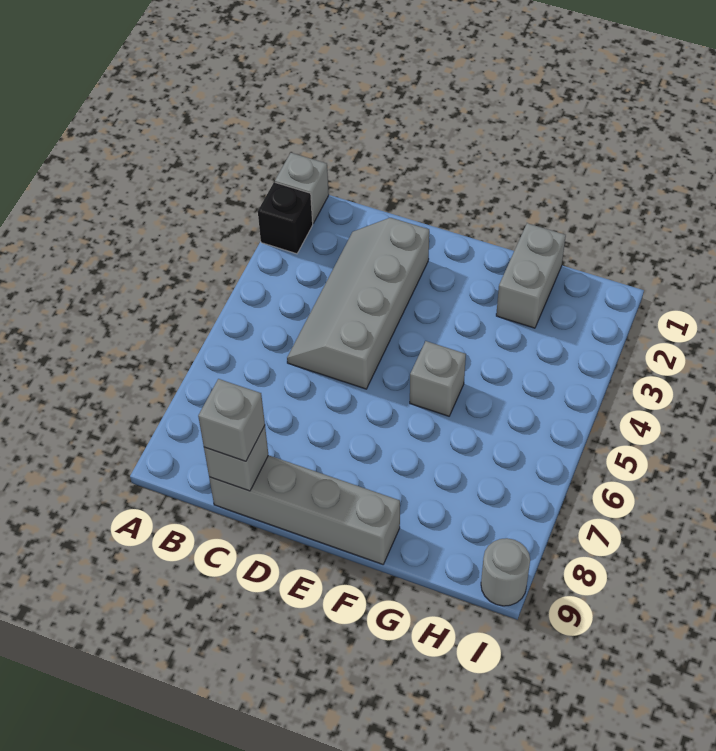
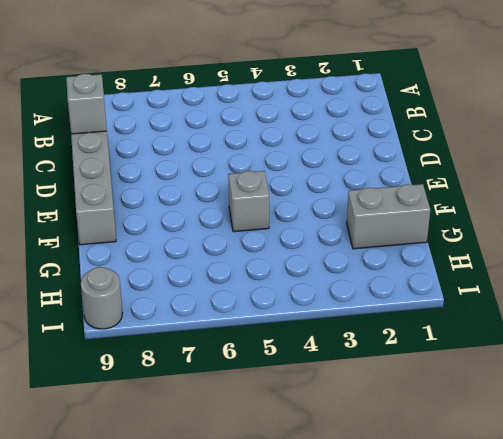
none -> grey brick A1 level 1
none -> black brick A2 level 1

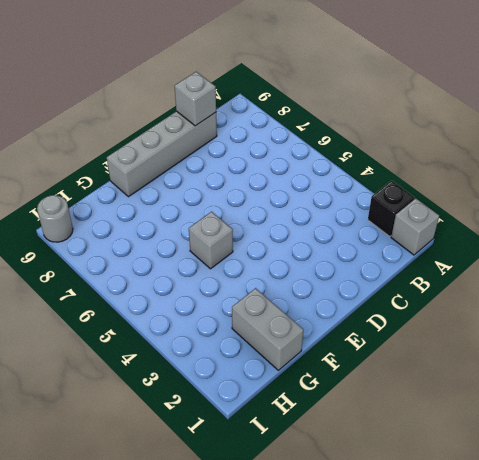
none -> grey slope C2:D5 level 1 top D
none -> grey brick C9 level 3

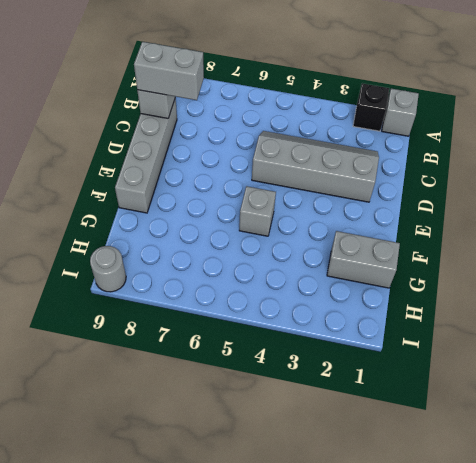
grey brick C8:C9 level 3 -> grey brick C9 level 3

